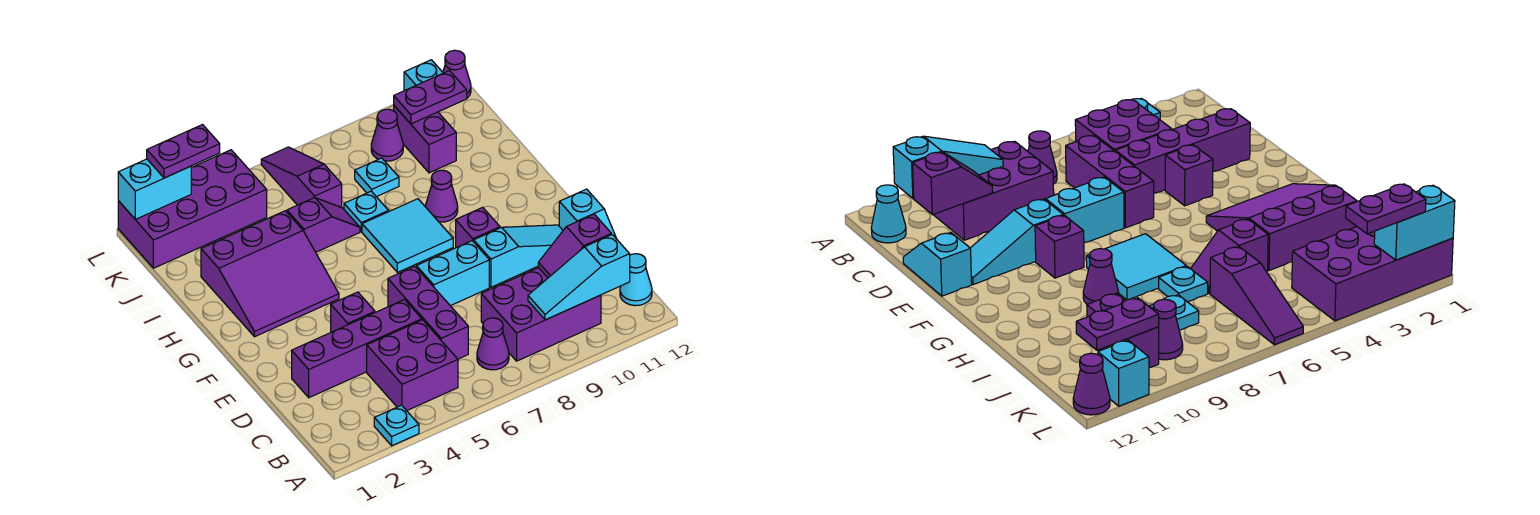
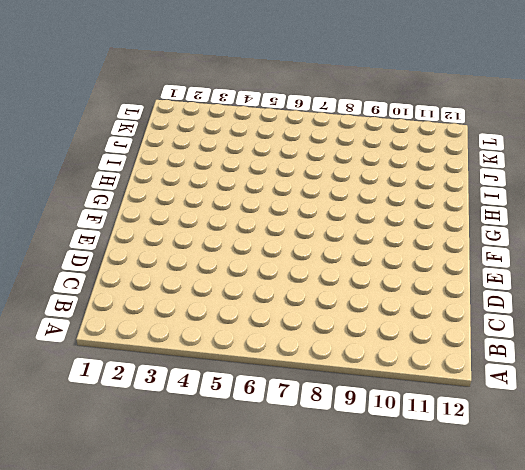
none -> cyan plate A3 level 1
none -> purple brick B4:C5 level 1
none -> purple cone B7 level 1

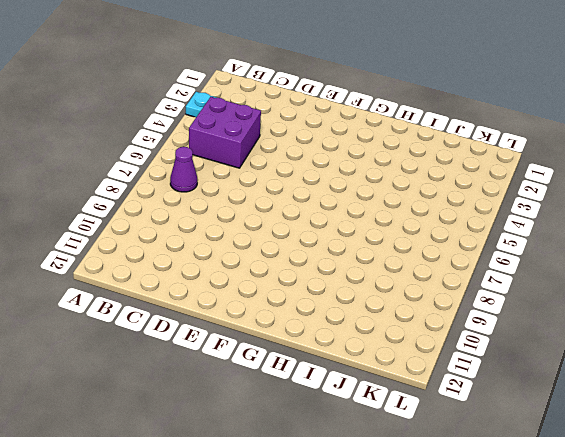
none -> purple brick B8:C10 level 1
none -> cyan cone B12 level 1
none -> purple brick C6:E6 level 1

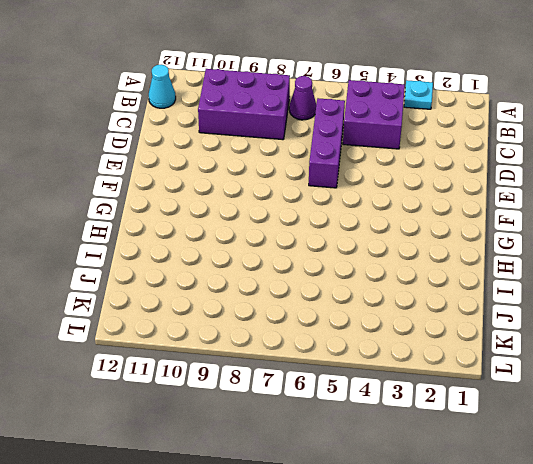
none -> purple brick D2:D5 level 1
none -> cyan slope D12:E12 level 1 top E
none -> purple brick E4 level 1

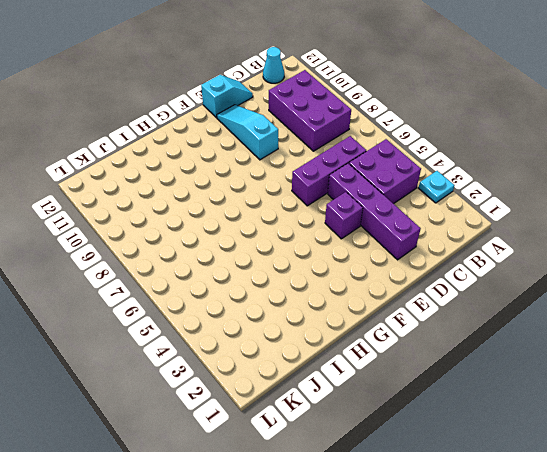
none -> purple cone B7 level 1
none -> cyan brick E7:E8 level 1
none -> purple brick F9 level 1

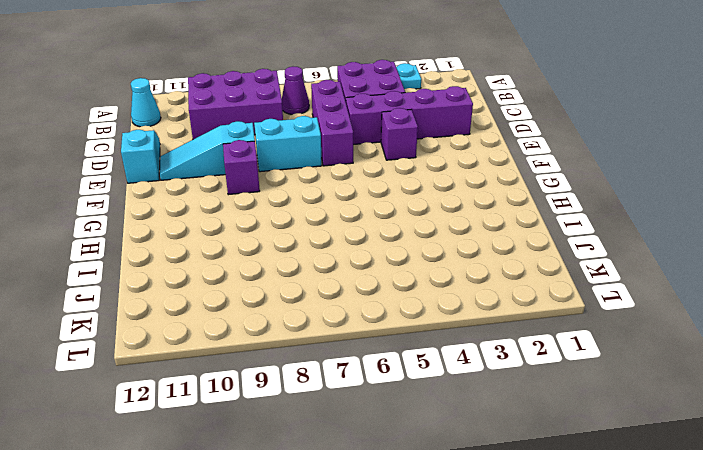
none -> purple slope G2:I4 level 1 top I
none -> cyan tile G7:H8 level 1
none -> purple cone H9 level 1

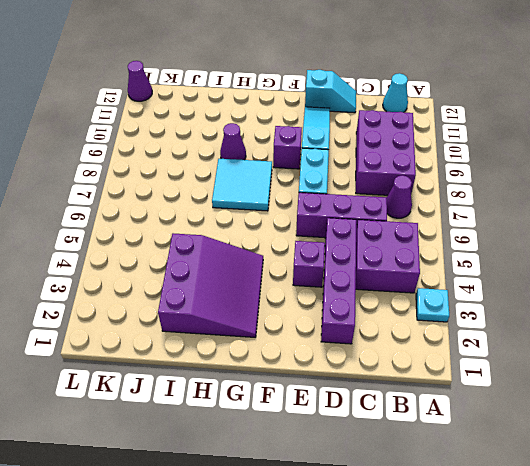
none -> purple slope I5:I6 level 1 top 5
none -> cyan plate I7 level 1
none -> purple slope J6:L6 level 1 top J

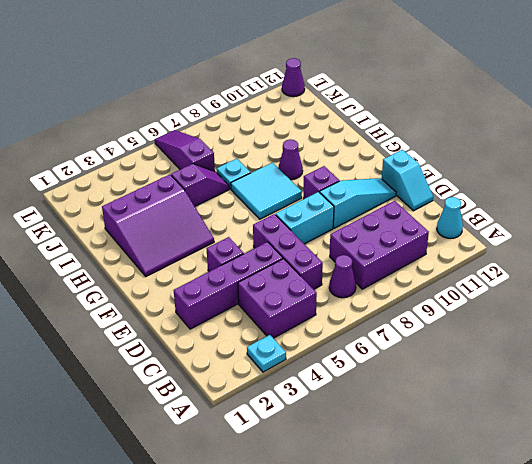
none -> cyan plate J8 level 1
none -> purple brick J10:K10 level 1
none -> purple brick K1:L4 level 1

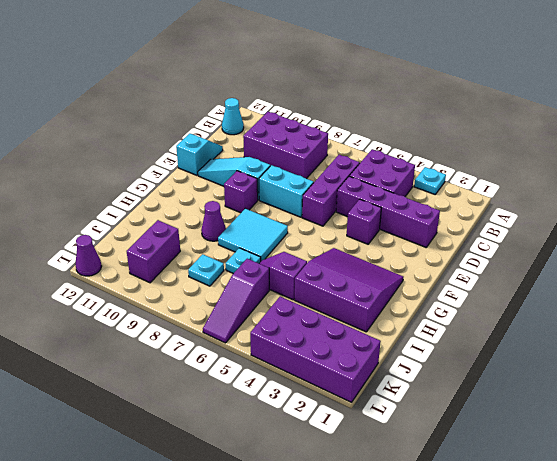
none -> purple cone B7 level 1
none -> purple cone K9 level 1
none -> cyan brick L11 level 1

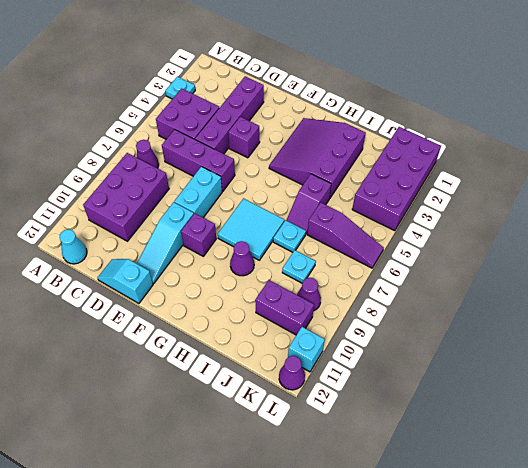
none -> cyan slope B9:B11 level 2 top 11
none -> purple slope C10:C11 level 2 top 11
none -> purple plate K10:K11 level 2

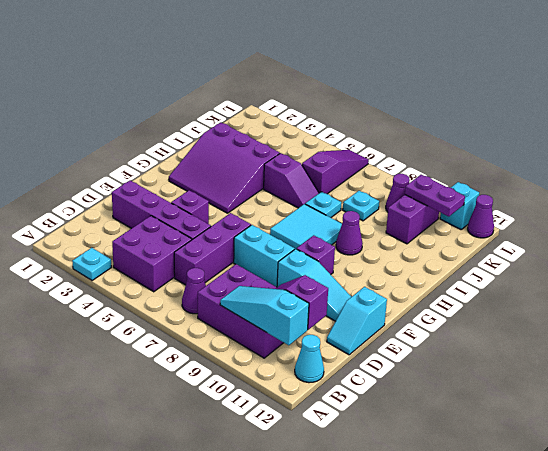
none -> purple brick K1:L4 level 1
none -> cyan brick L1:L2 level 2
none -> purple plate L2:L3 level 3

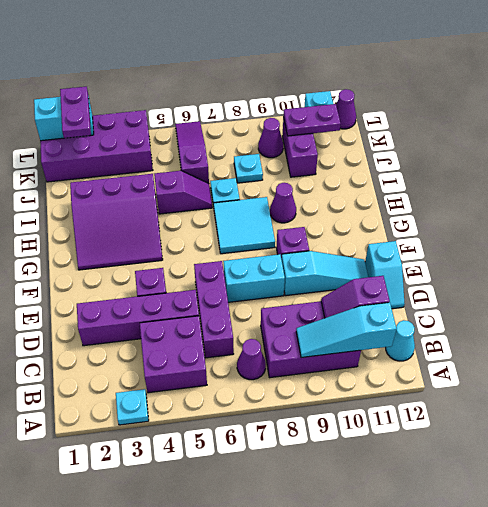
purple plate K2:L2 level 3 -> purple plate L2:L3 level 3

